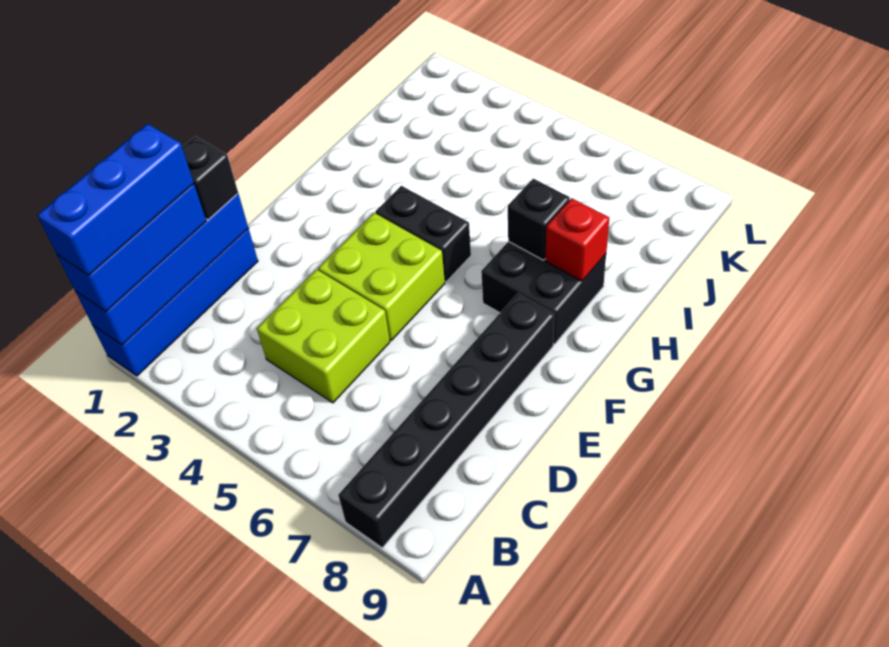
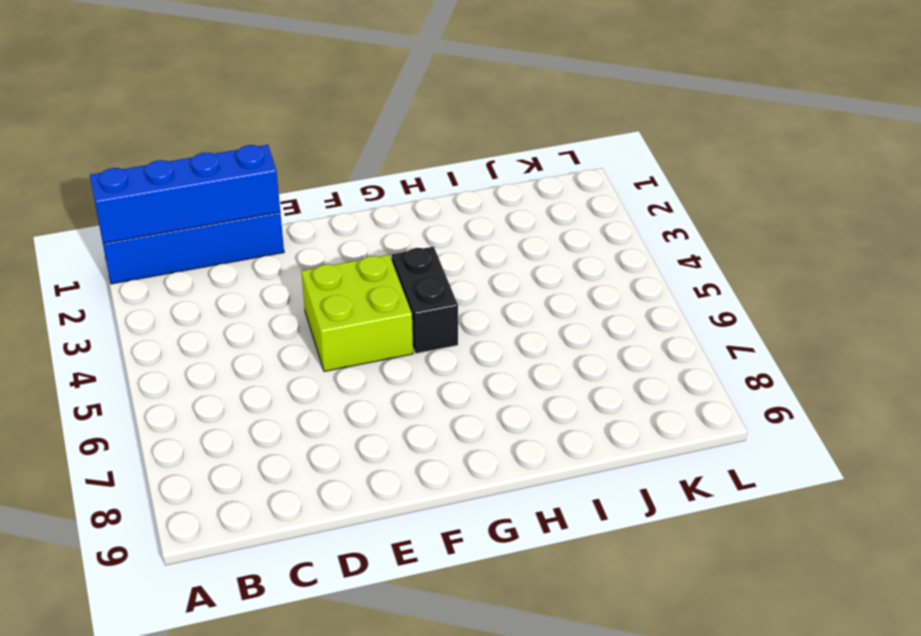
none -> black brick A8:F8 level 1
none -> lime brick C4:D5 level 1
none -> black brick G7:H8 level 1

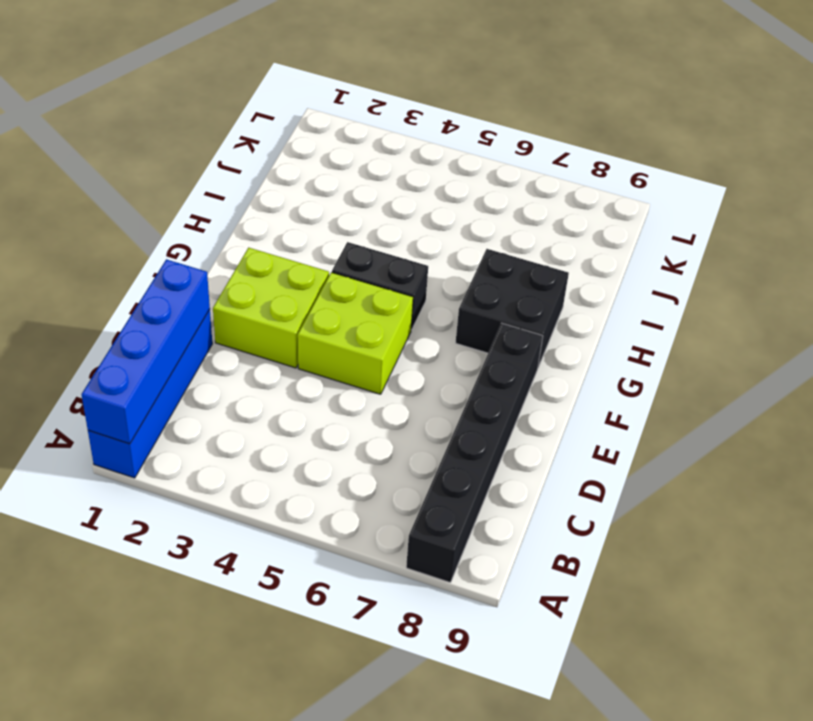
lime brick E2:F3 level 1 -> lime brick C4:D5 level 1
none -> black brick H7 level 2
none -> red brick H8 level 2
none -> blue brick A1:C1 level 3

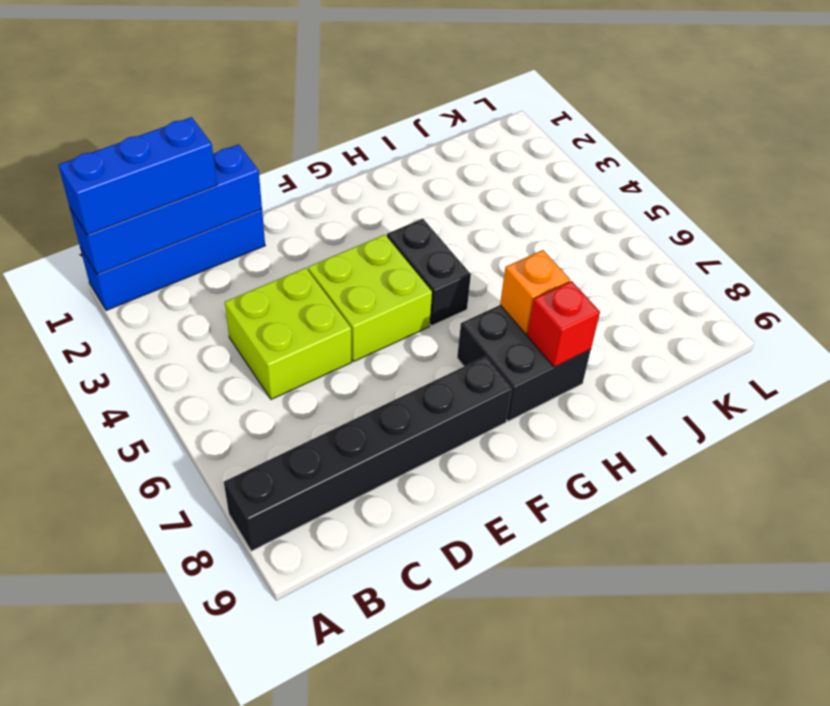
orange brick H7 level 2 -> black brick H7 level 2
none -> black brick D1 level 3
none -> blue brick A1:C1 level 4

